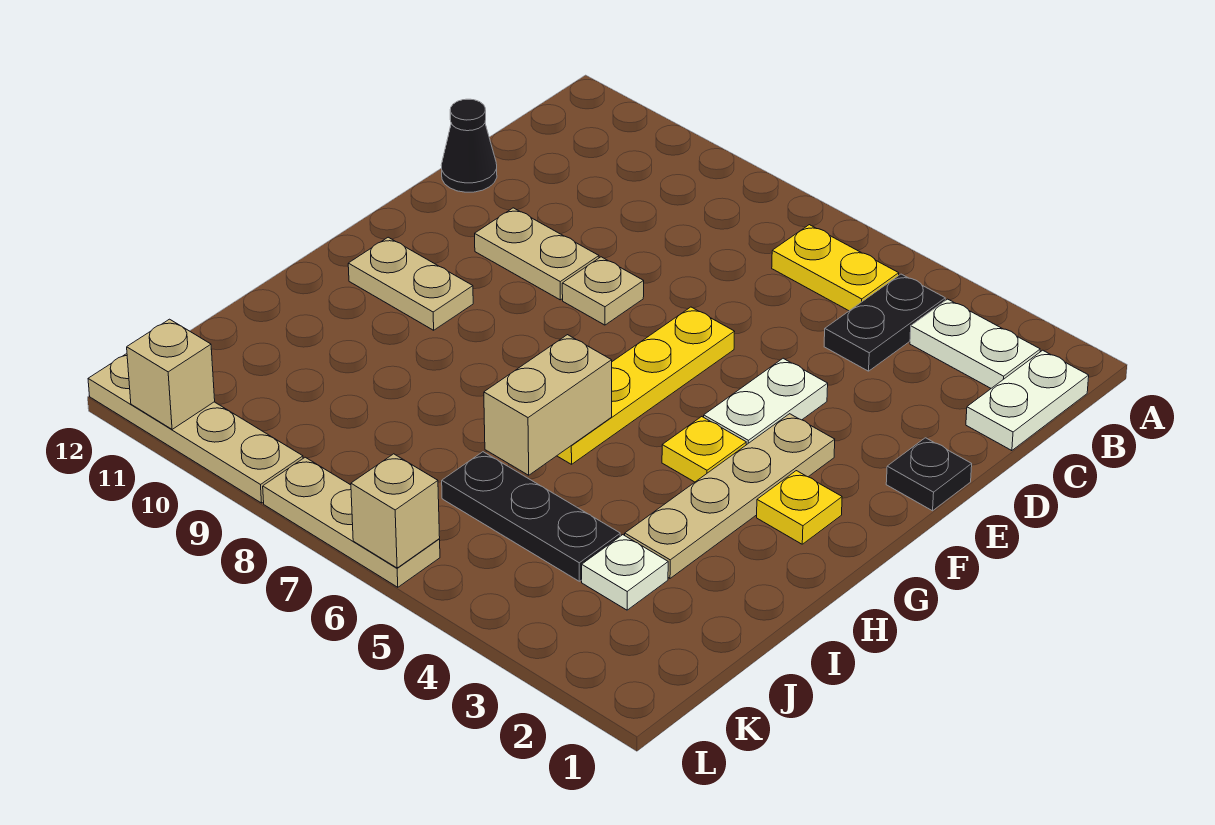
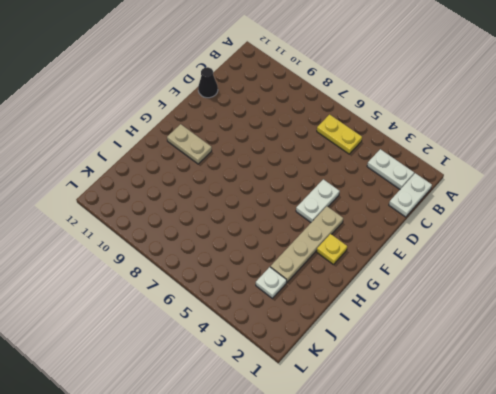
none -> black plate B4:C4 level 1
none -> black plate E1 level 1
none -> yellow plate E6:H6 level 1

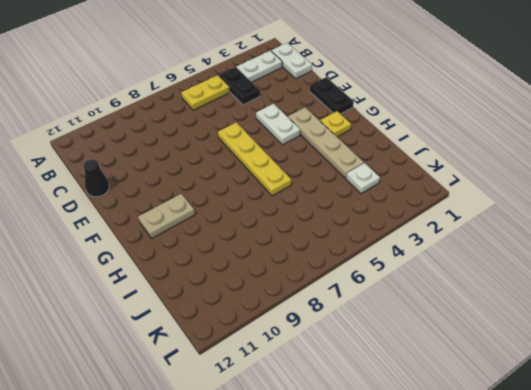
black plate E1:F1 level 1 -> black plate E1 level 1
none -> tan plate E8 level 1
none -> tan plate E9:E10 level 1
none -> yellow plate G4 level 1

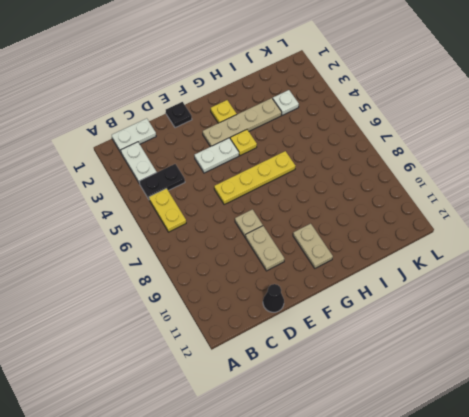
none -> black plate J4:J6 level 1
none -> tan plate L6:L8 level 1
none -> tan plate L9:L12 level 1

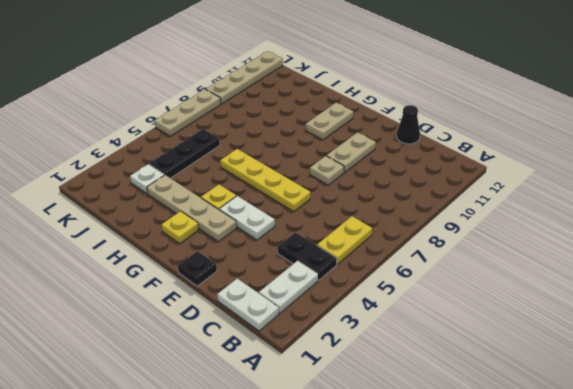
none -> tan brick H6:I6 level 2
none -> tan brick L6 level 2
none -> tan brick L11 level 2

